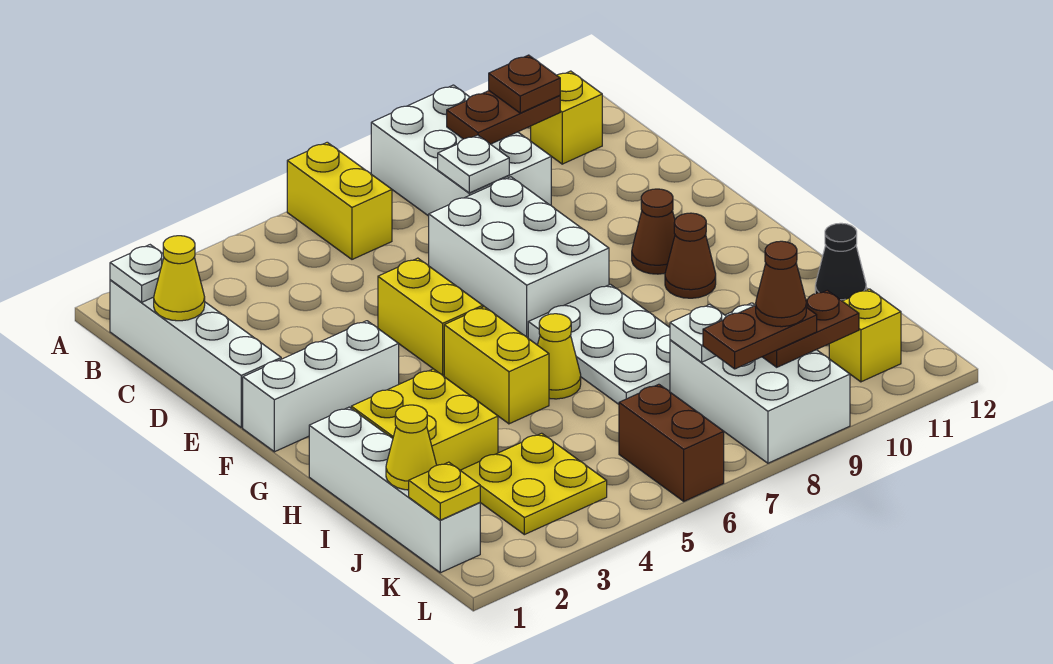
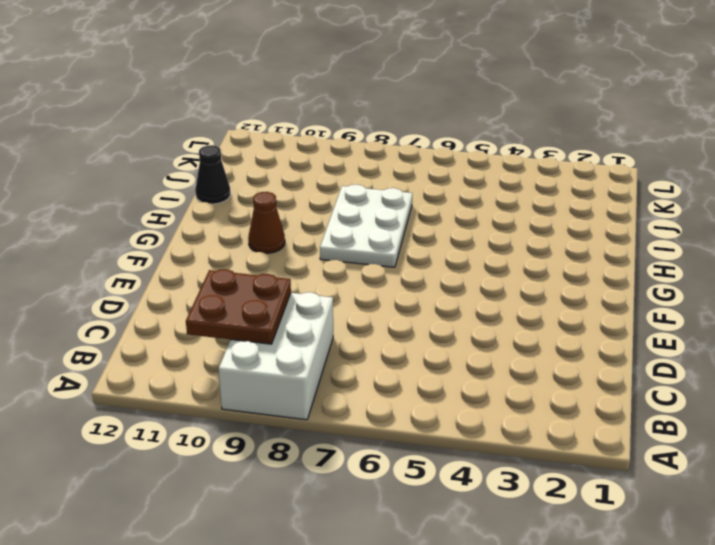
brown plate B9:C10 level 2 -> brown plate B9:B10 level 2
none -> yellow brick A6:B6 level 1
none -> white brick B1:E1 level 1
none -> yellow brick B11 level 1
none -> white brick D7:F8 level 1

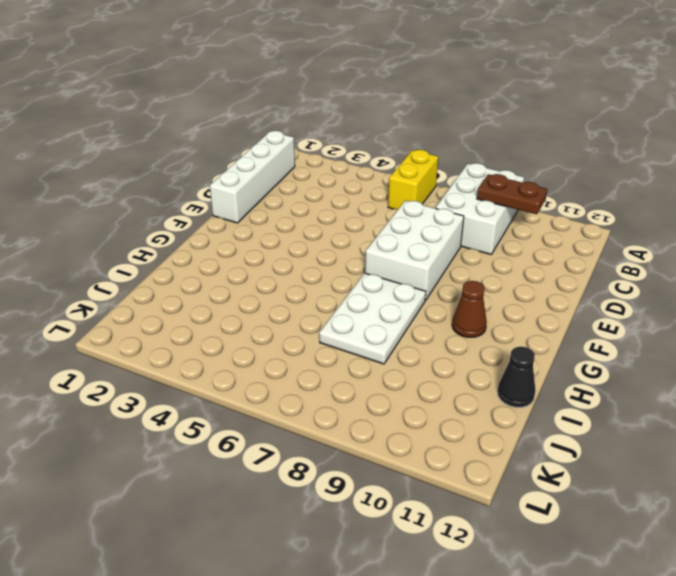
none -> yellow brick B11 level 1
none -> yellow brick E5:F5 level 1
none -> white brick F1:F3 level 1
none -> brown cone F10 level 1

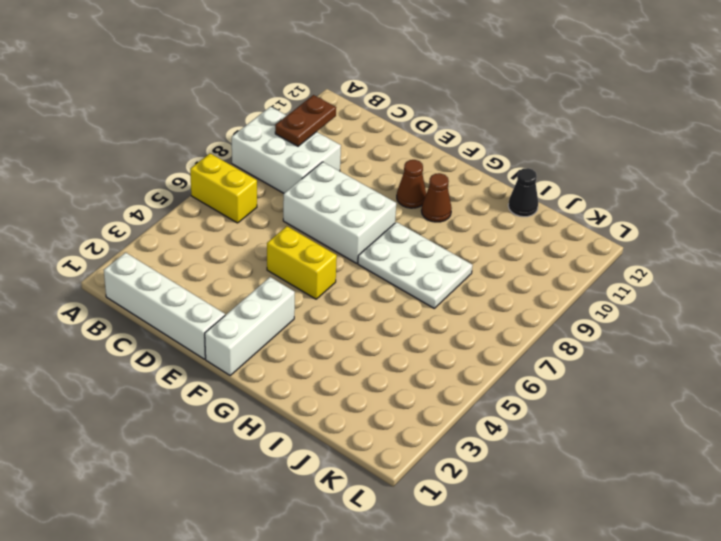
none -> yellow brick B11 level 1
none -> yellow brick G5:H5 level 1
none -> white brick H1:K1 level 1
none -> yellow brick H2:I3 level 1

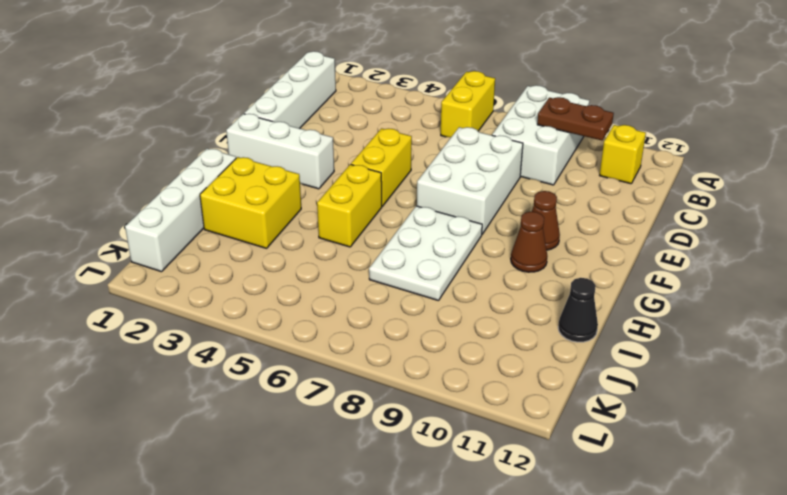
none -> yellow cone H6 level 1
none -> yellow plate J3:K4 level 1
none -> white brick J8:L9 level 1
none -> brown brick K6:L6 level 1

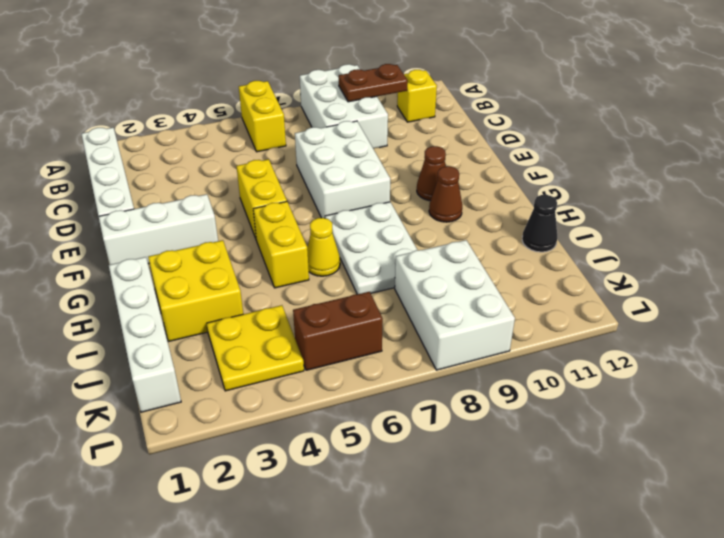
brown brick K5:K6 level 1 -> brown brick K6:L6 level 1
none -> yellow brick K11 level 1
none -> white plate B1 level 2
none -> yellow cone C1 level 2
none -> white plate C8 level 2

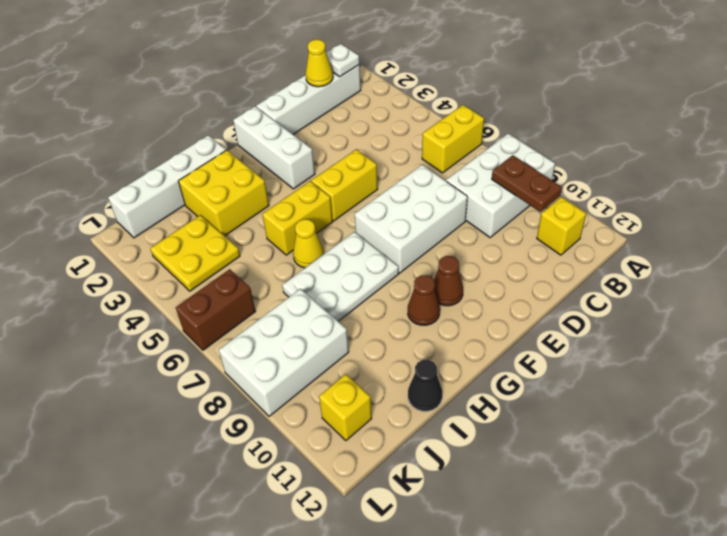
none -> white plate C8 level 2
none -> yellow cone J1 level 2
none -> white plate J8 level 2
none -> yellow plate K1 level 2

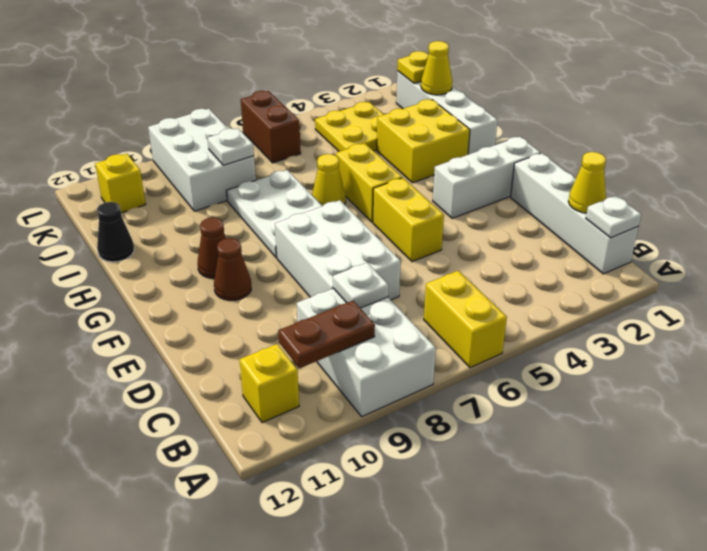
none -> brown plate K9:K10 level 2
none -> brown plate B10 level 3
none -> brown plate K8:K9 level 3
none -> brown cone K9 level 4

